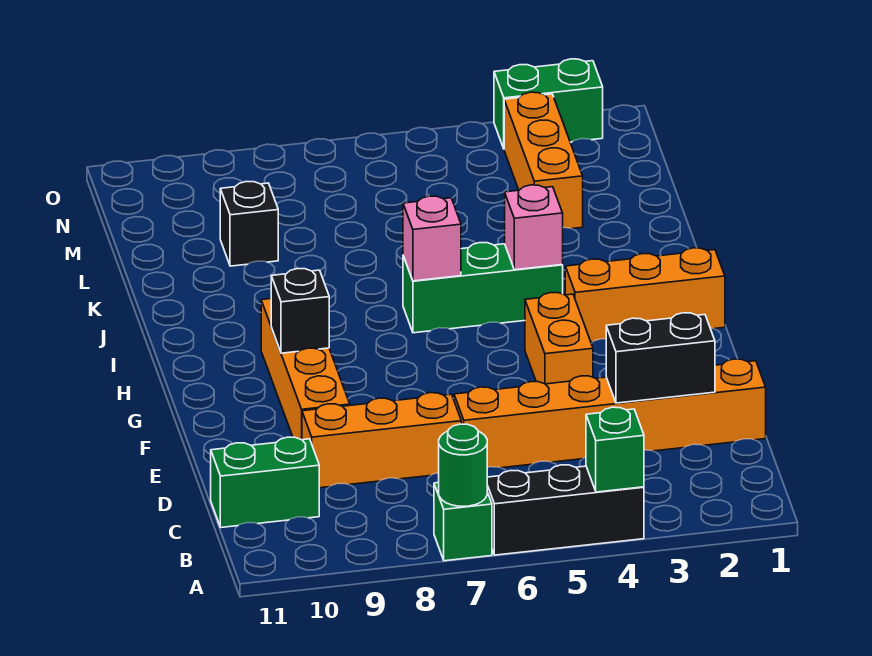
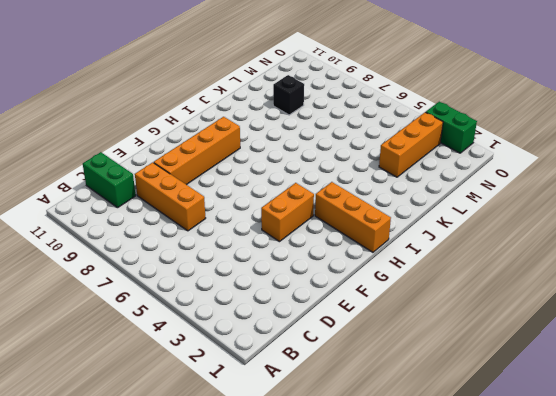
none -> black brick A4:A6 level 1
none -> green brick A7 level 1
none -> orange brick D1:D6 level 1

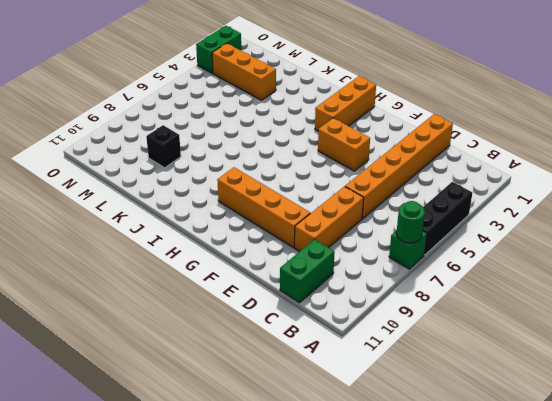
none -> green brick I4:I6 level 1
none -> green brick A4 level 2
none -> black brick D2:D3 level 2

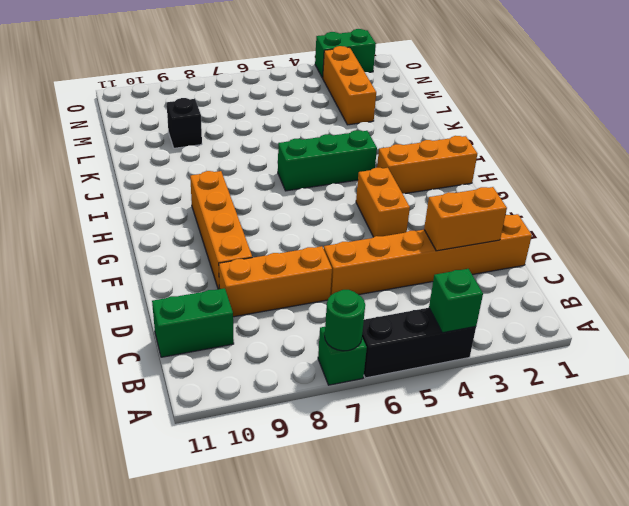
orange brick D2:D3 level 2 -> black brick D2:D3 level 2
none -> black brick G9 level 2
none -> pink brick I4 level 2
none -> pink brick I6 level 2

